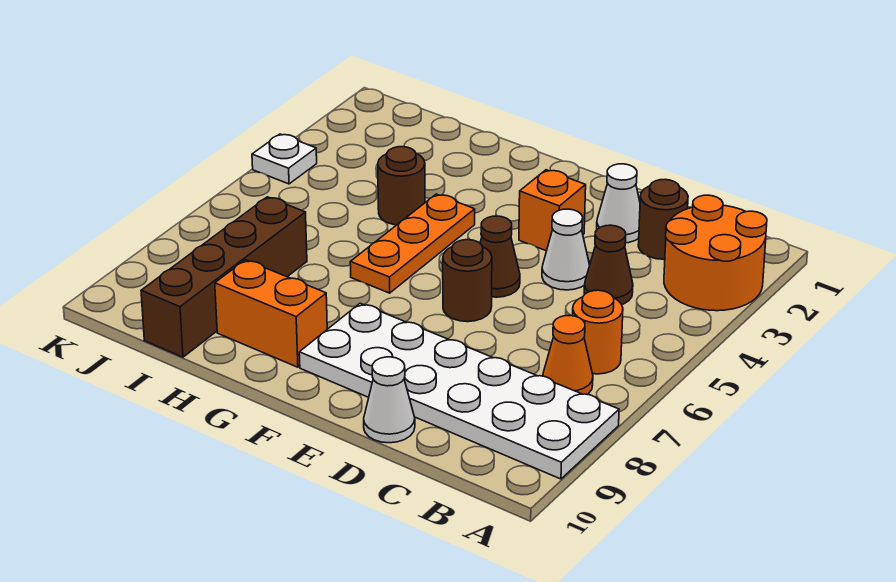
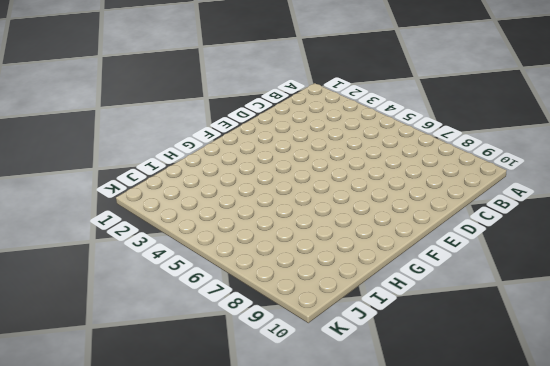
none -> orange round brick A2:B3 level 1
none -> white plate A8:F9 level 1
none -> orange round brick B6 level 1

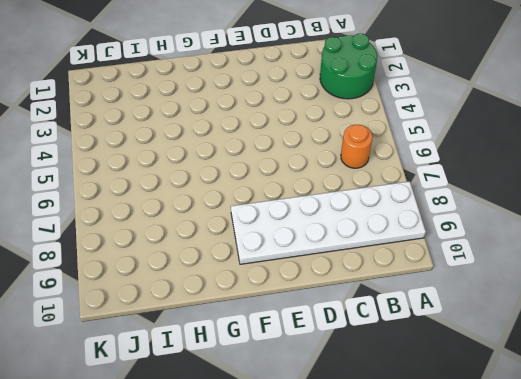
green round brick A2:B3 level 1 -> orange round brick A2:B3 level 1
none -> orange cone B7 level 1
none -> brown round brick C2 level 1
none -> brown cone C4 level 1

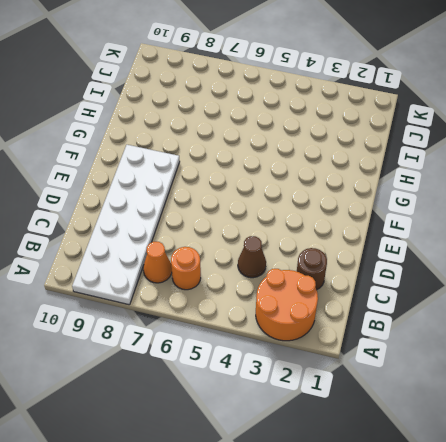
none -> white cone D2 level 1
none -> white cone D4 level 1
none -> white cone D10 level 1

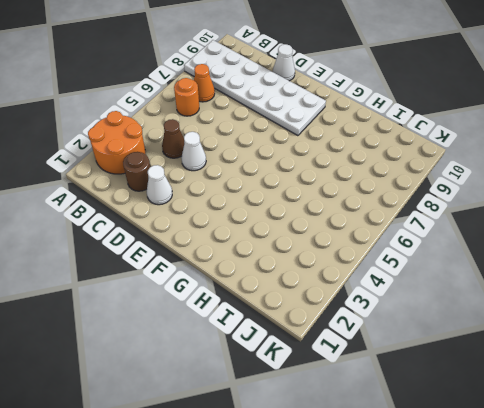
none -> orange brick E3 level 1
none -> brown cone E5 level 1
none -> brown round brick E6 level 1

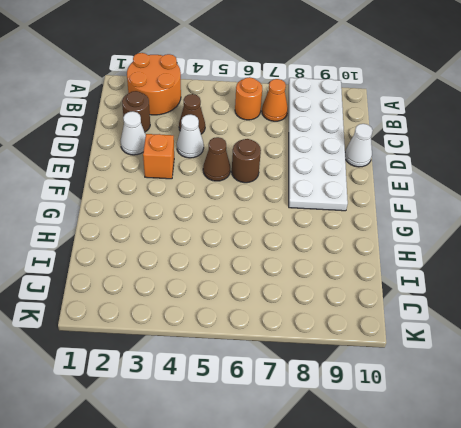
none -> orange plate G4:G6 level 1
none -> orange brick G9:H9 level 1
none -> brown round brick H4 level 1

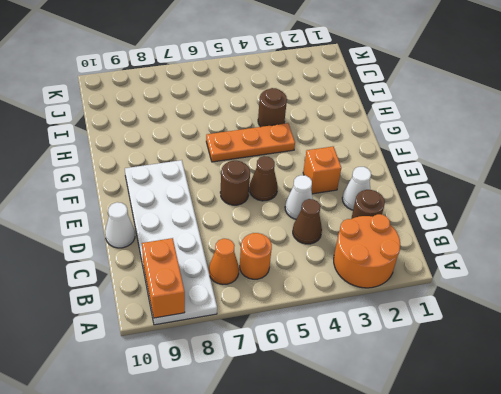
orange brick A9:B9 level 2 -> orange brick G9:H9 level 1
none -> brown brick I7:I10 level 1
none -> white plate K4 level 1

